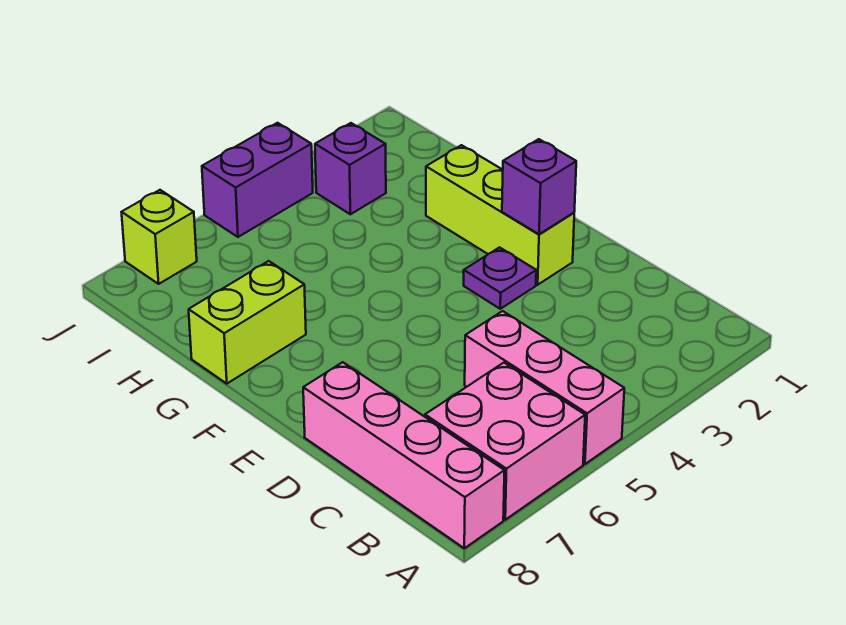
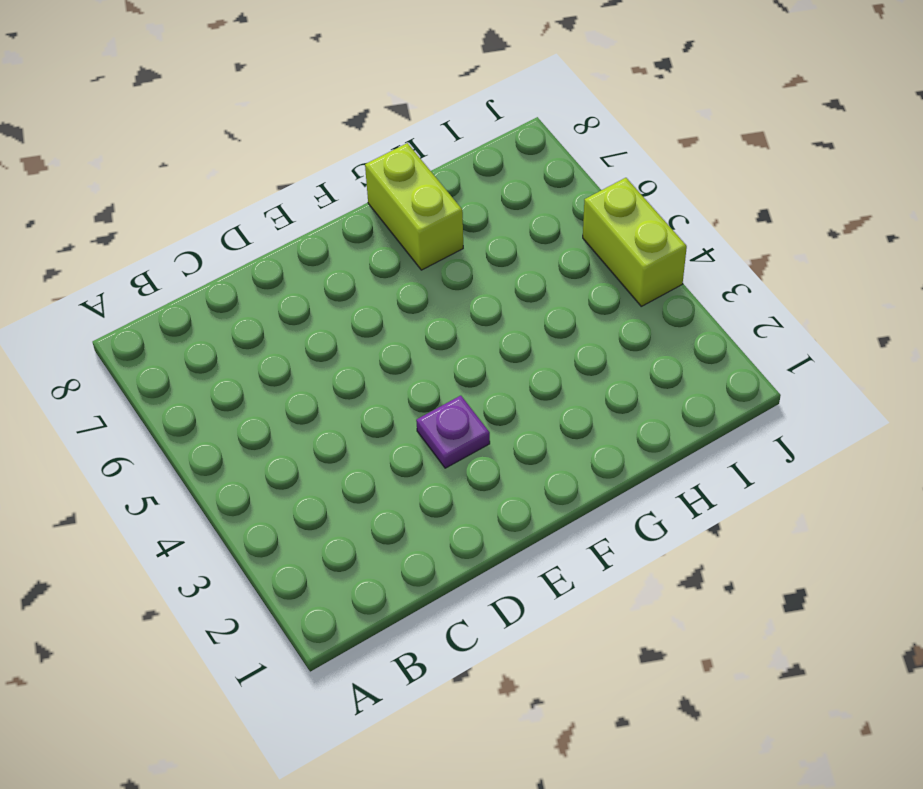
lime brick J4:J5 level 1 -> purple brick J4:J5 level 1
none -> pink brick A5:C5 level 1
none -> pink brick A6:B7 level 1

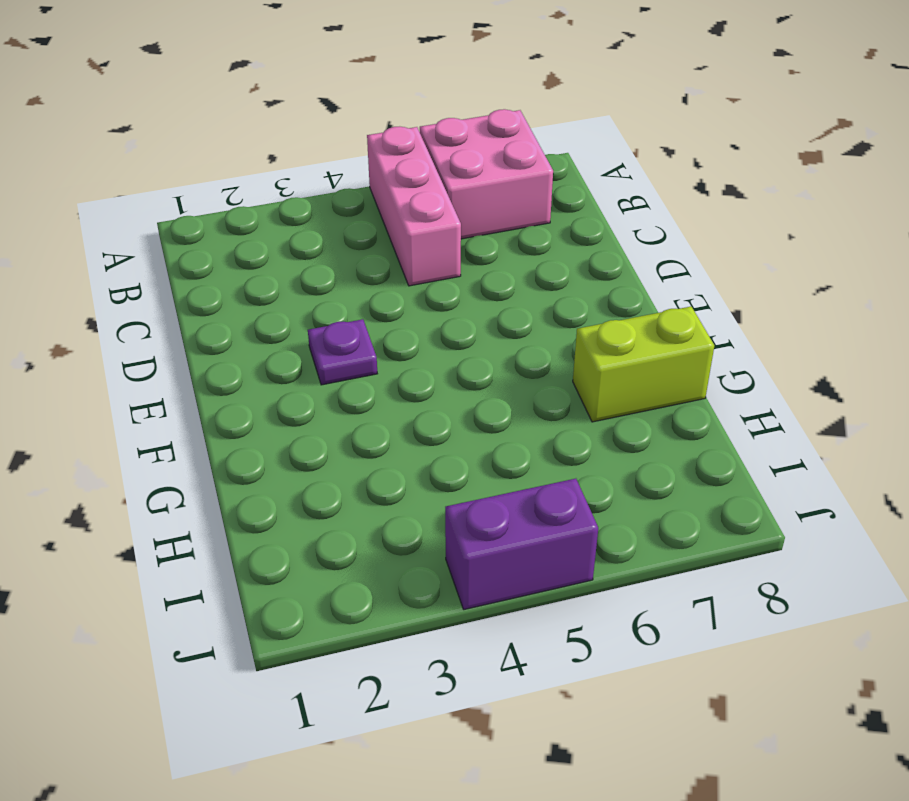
none -> pink brick A8:D8 level 1
none -> lime brick E2:G2 level 1

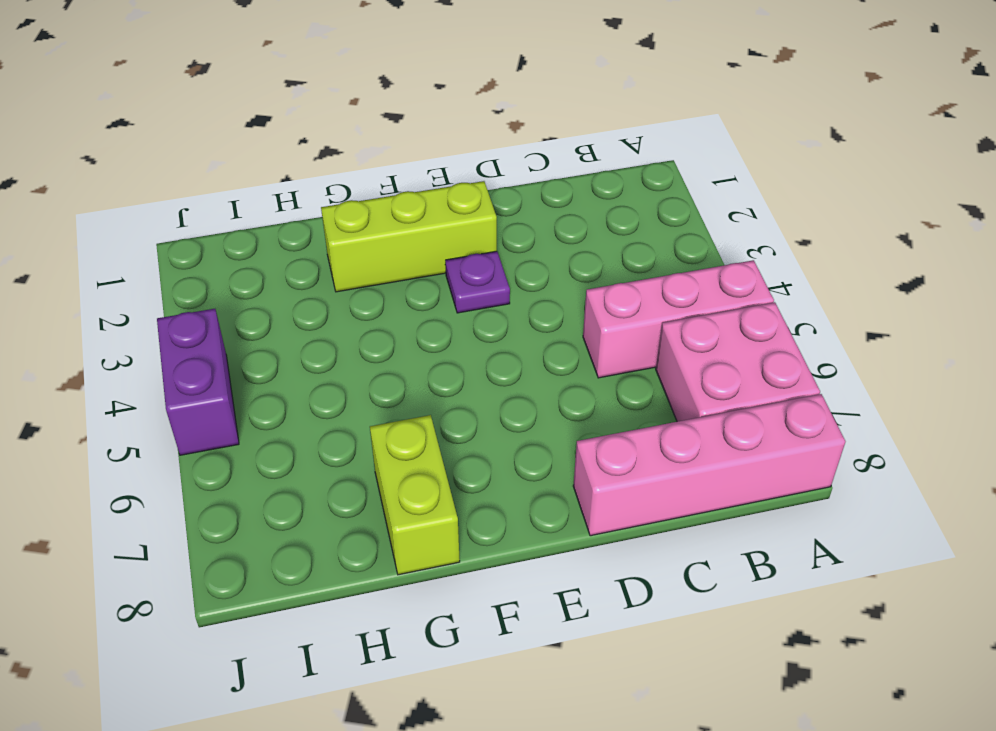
none -> purple brick I3 level 1
none -> lime brick J7 level 1

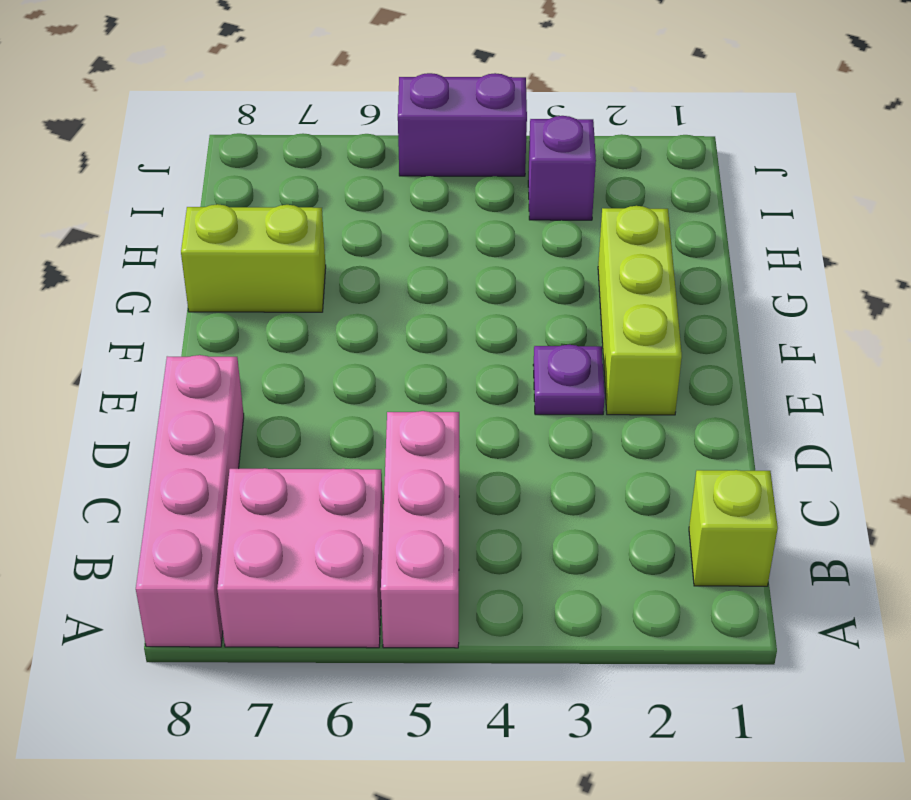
lime brick B1 level 1 -> lime brick J7 level 1
none -> purple brick E2 level 2

